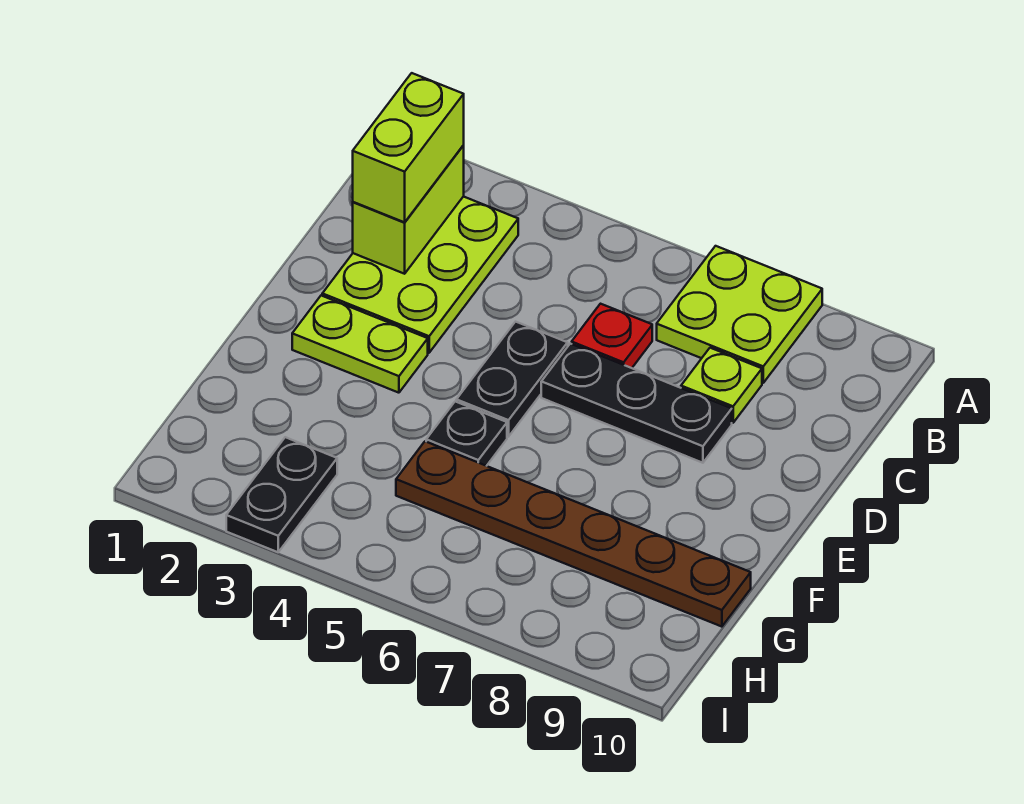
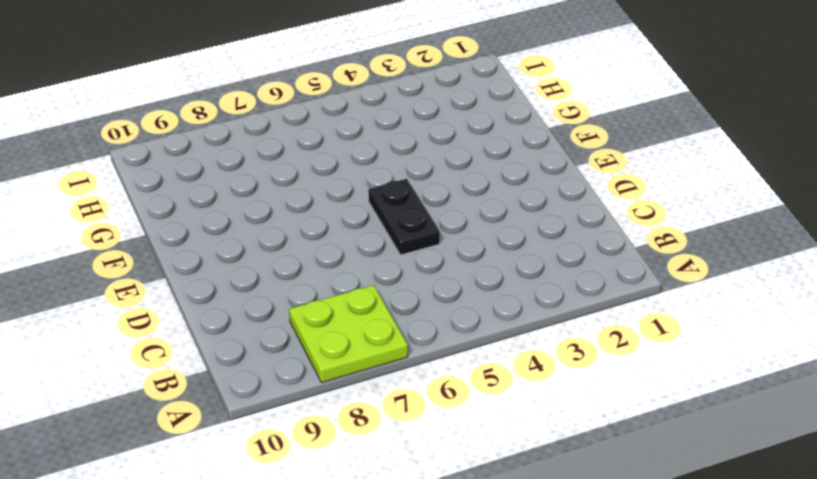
none -> lime plate B2:D3 level 1
none -> red plate C6 level 1
none -> lime plate C8 level 1

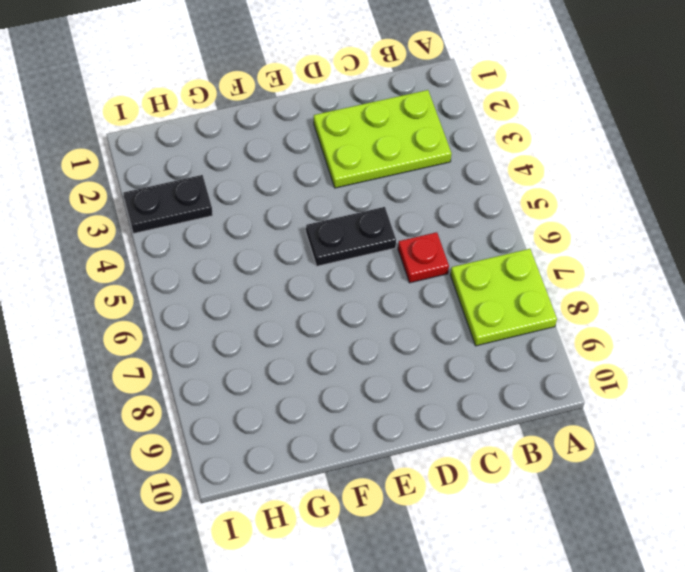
none -> lime plate C8 level 1
none -> black plate D6:D8 level 1
none -> lime plate E2:E3 level 1

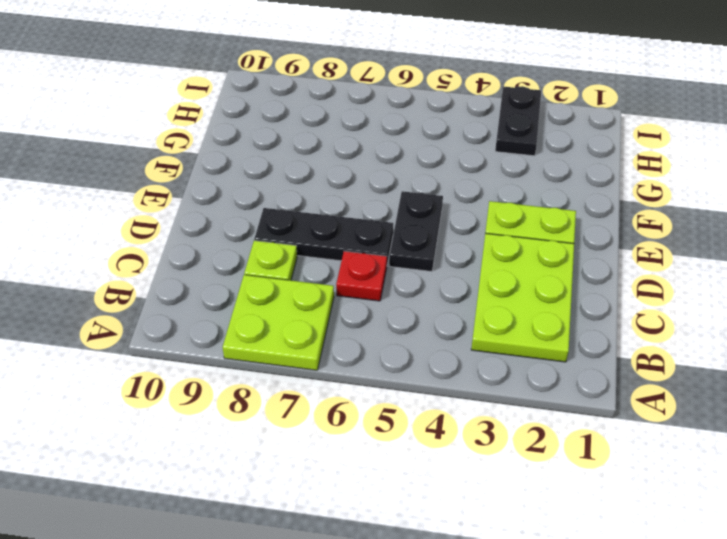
none -> black plate F5 level 1
none -> brown plate G5:G10 level 1
none -> lime brick B2:C2 level 2

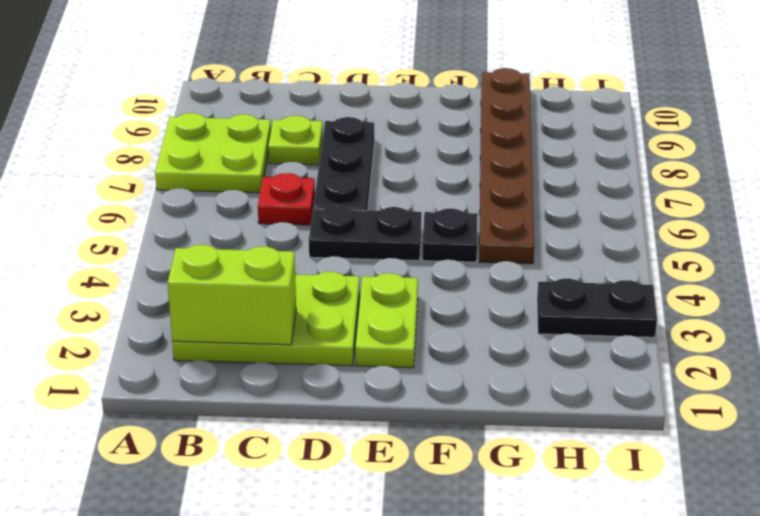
none -> lime brick B2:C2 level 3

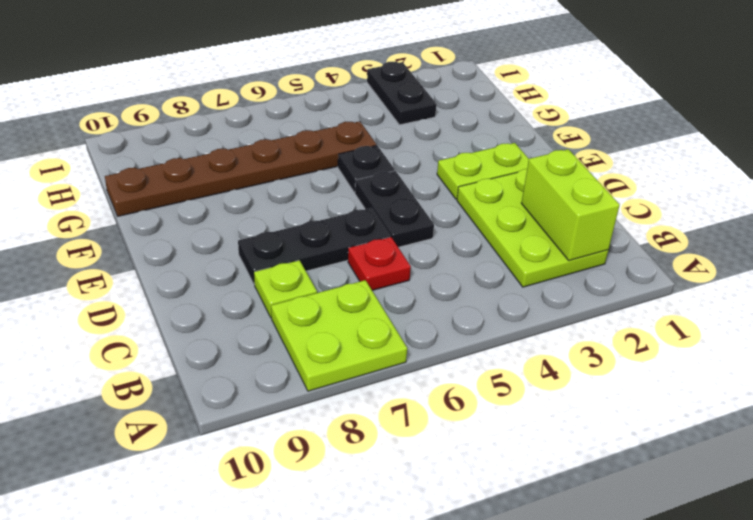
none -> lime brick B2:C2 level 3

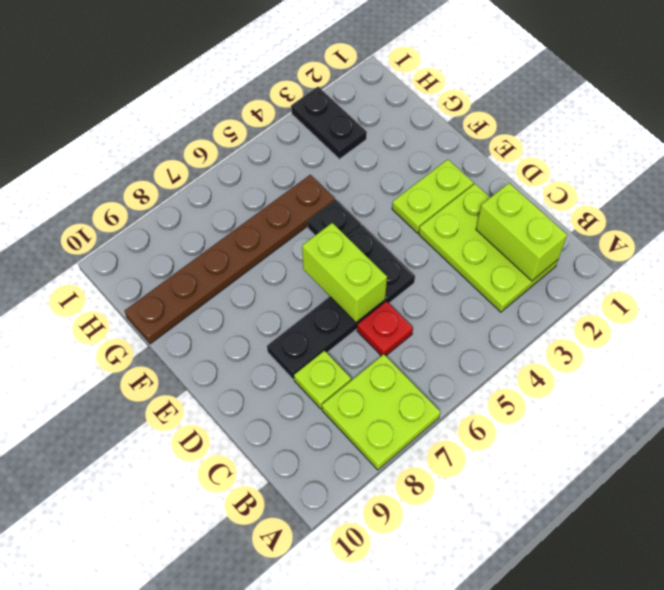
lime brick D6:E6 level 2 -> lime brick B2:C2 level 3

